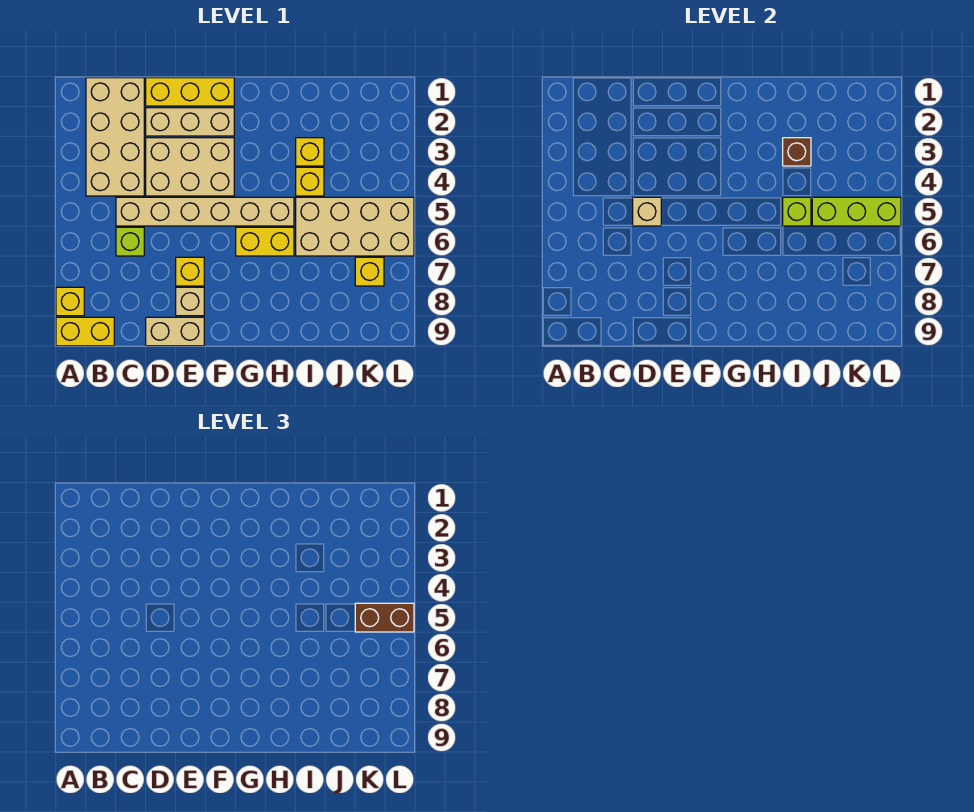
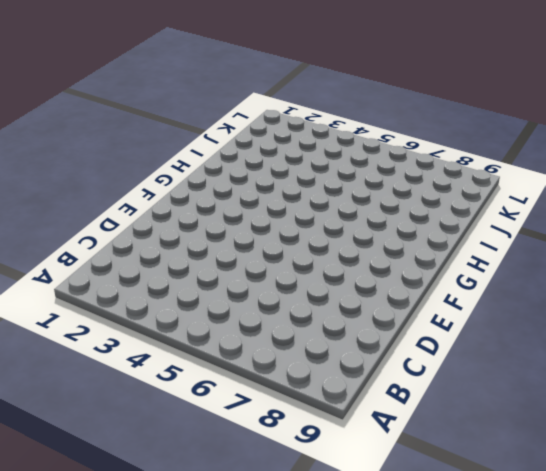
none -> yellow brick A8 level 1
none -> yellow brick A9:B9 level 1
none -> tan brick B1:C4 level 1

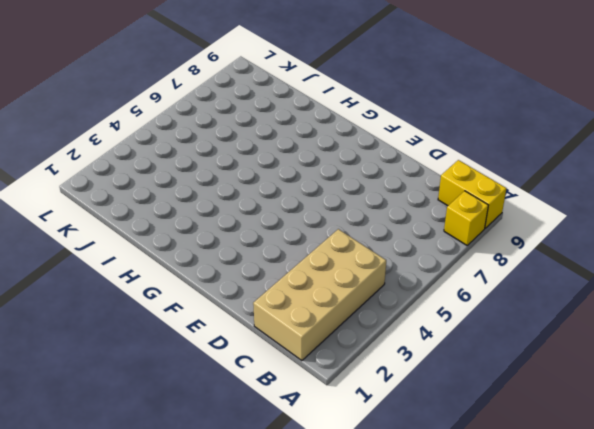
none -> tan brick C5:H5 level 1
none -> lime brick C6 level 1
none -> yellow brick D1:F1 level 1

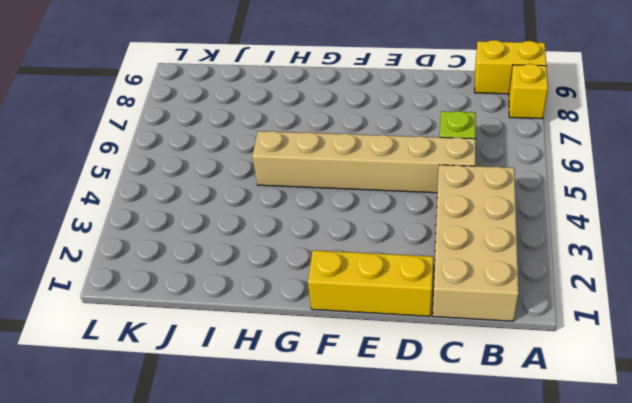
none -> tan brick D2:F2 level 1
none -> tan brick D3:F4 level 1
none -> tan brick D9:E9 level 1

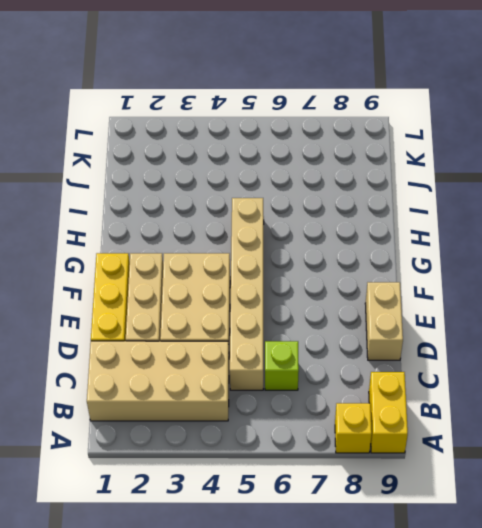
none -> yellow brick E7 level 1
none -> tan brick E8 level 1
none -> yellow brick G6:H6 level 1

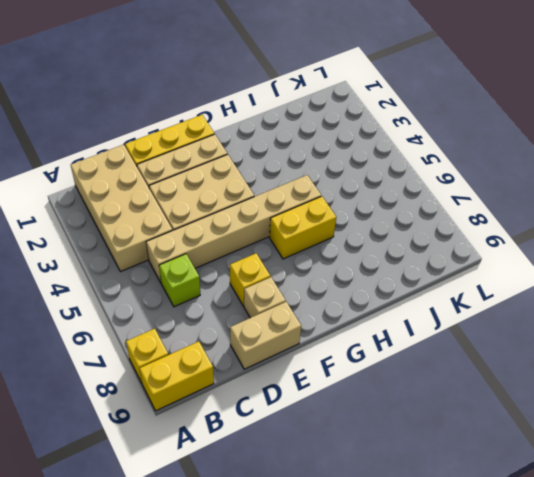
none -> yellow brick I3 level 1
none -> yellow brick I4 level 1
none -> tan brick I5:L6 level 1

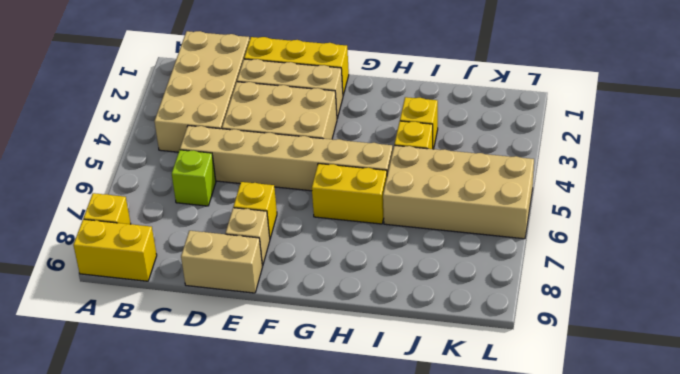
none -> yellow brick K7 level 1
none -> tan brick D5 level 2
none -> brown brick I3 level 2

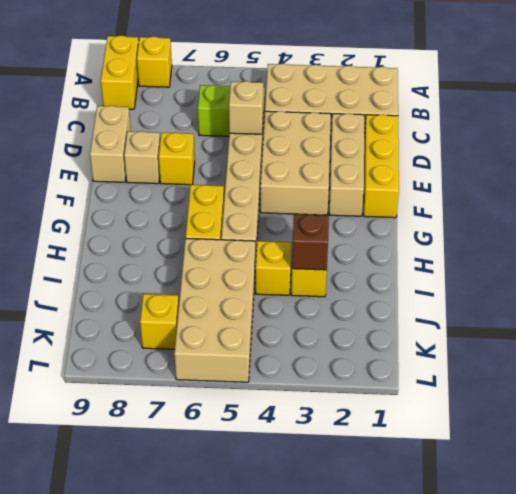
none -> lime brick I5 level 2
none -> lime brick J5:L5 level 2
none -> brown brick K5:L5 level 3

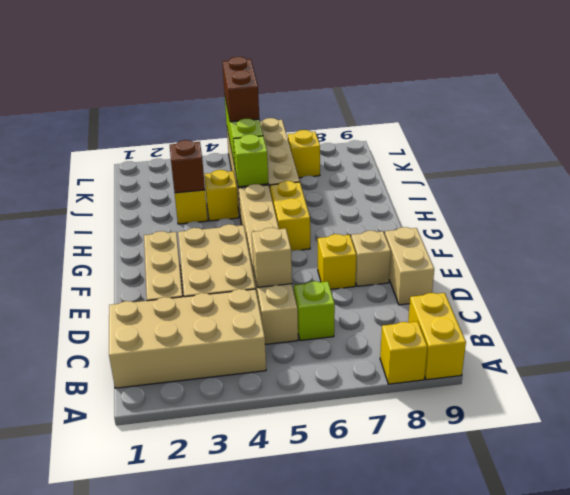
none -> yellow brick D1:F1 level 1

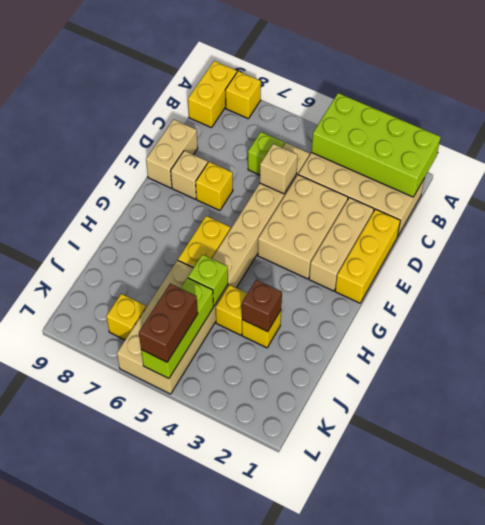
lime brick A1:B4 level 2 -> none

